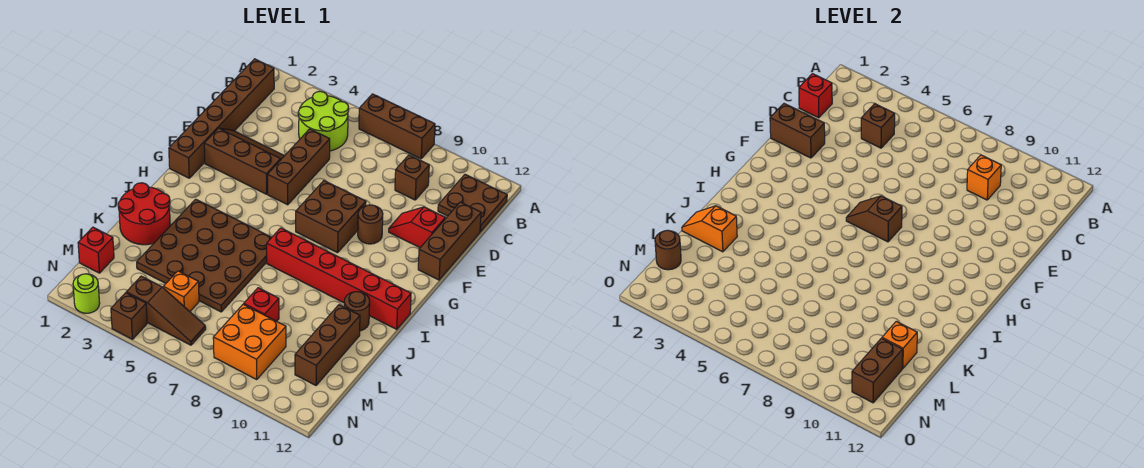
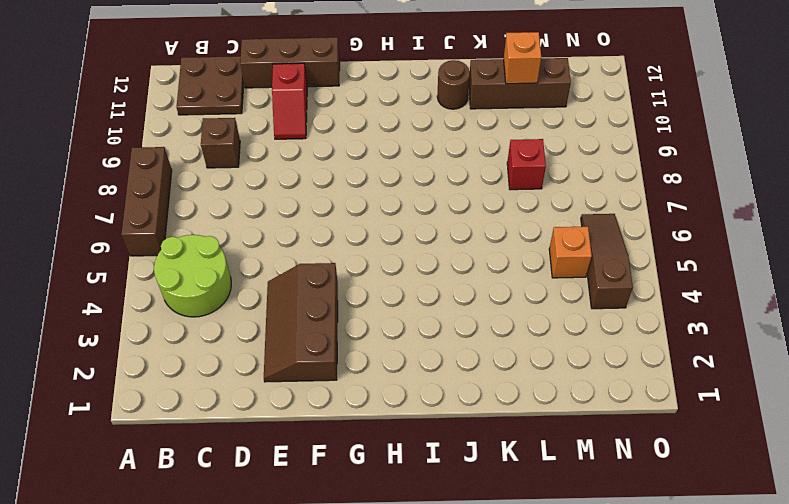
none -> brown brick B1:G1 level 1
none -> brown brick D5:F5 level 1
none -> brown brick F7:G8 level 1
none -> brown round brick F9 level 1

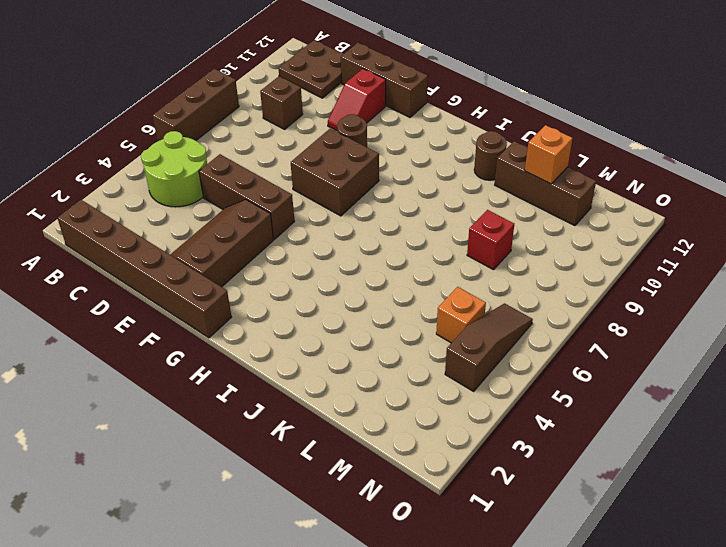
none -> brown plate I3:L6 level 1
none -> red brick I7:I12 level 1
none -> red round brick J1:K2 level 1
none -> red brick M1 level 1

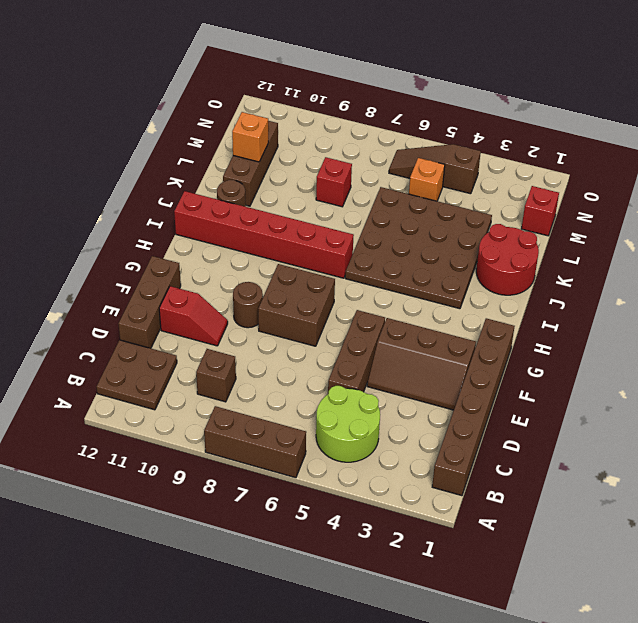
none -> orange brick M8:N9 level 1
none -> lime round brick O2 level 1
none -> brown brick O4 level 1
none -> red brick C1 level 2

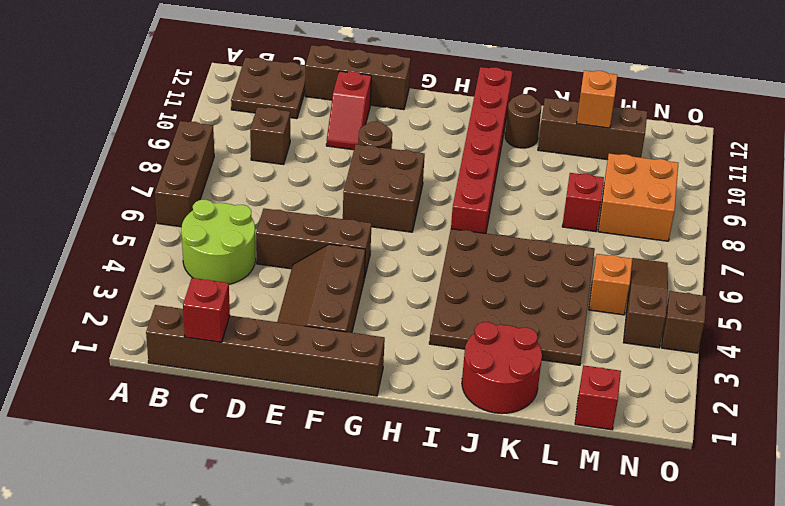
none -> lime round brick O2 level 1
none -> brown brick C4 level 2
none -> orange brick C9 level 2
none -> brown brick E1:E2 level 2

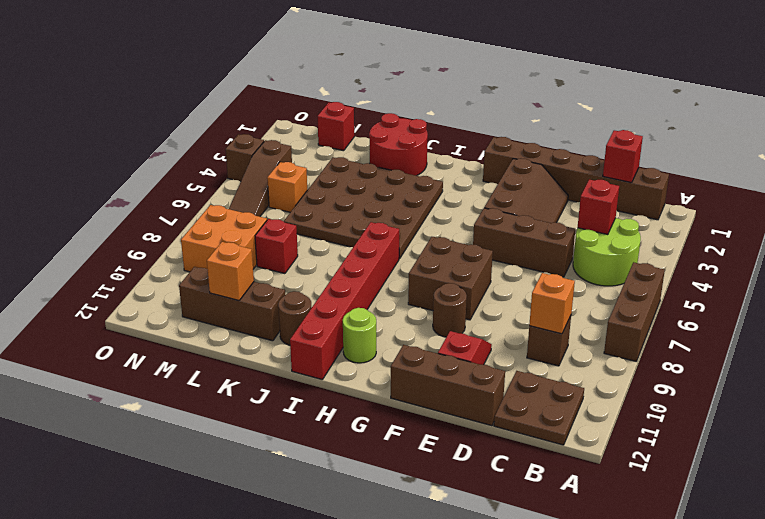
red brick C4 level 2 -> brown brick C4 level 2
lime round brick H11 level 1 -> lime round brick O2 level 1
none -> brown brick E1:E2 level 2
none -> brown slope G6:G7 level 2 top 7
none -> orange slope K1:K2 level 2 top 2
none -> brown round brick M1 level 2

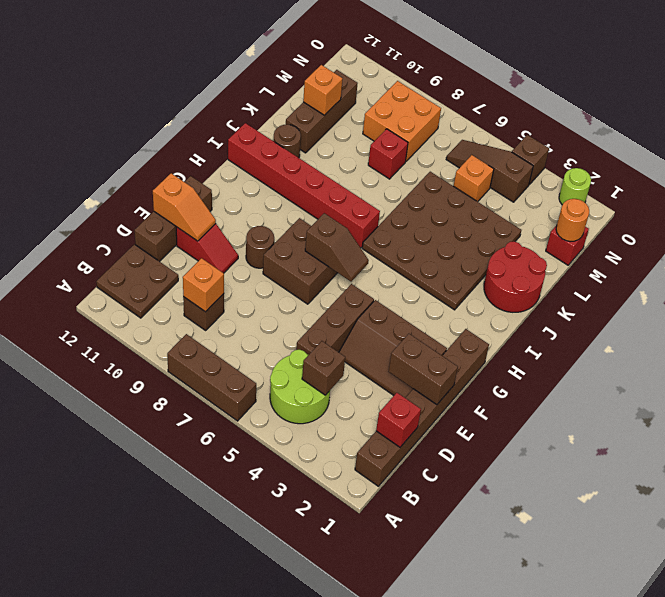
orange slope E11:E12 level 2 top 12 -> orange slope K1:K2 level 2 top 2
orange round brick M1 level 2 -> brown round brick M1 level 2
none -> brown brick M11:N11 level 2

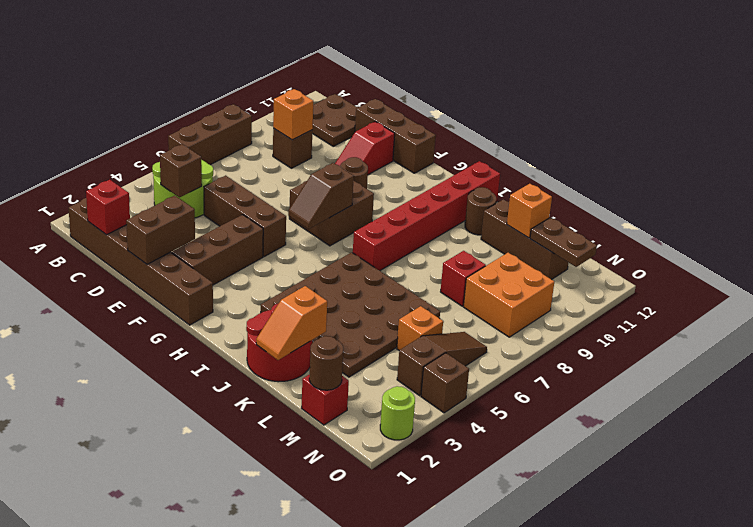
brown plate M11:N11 level 2 -> brown brick M11:N11 level 2

